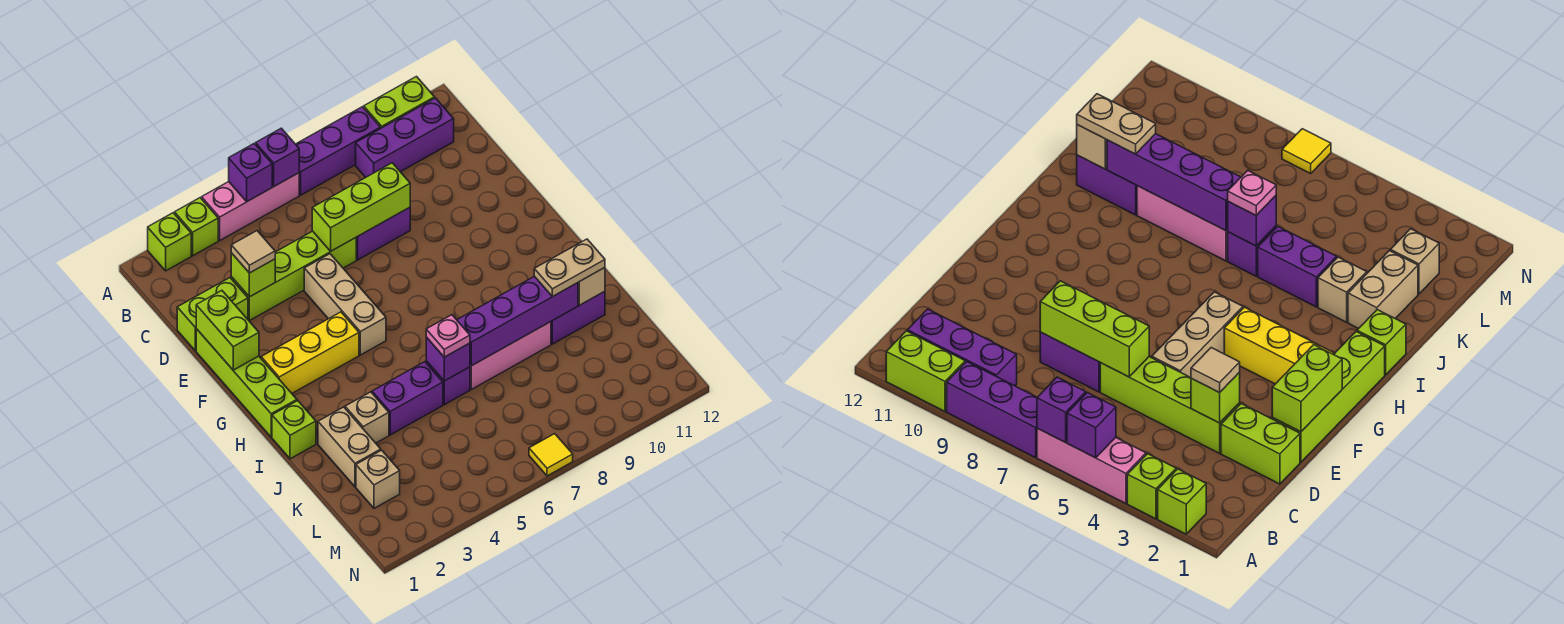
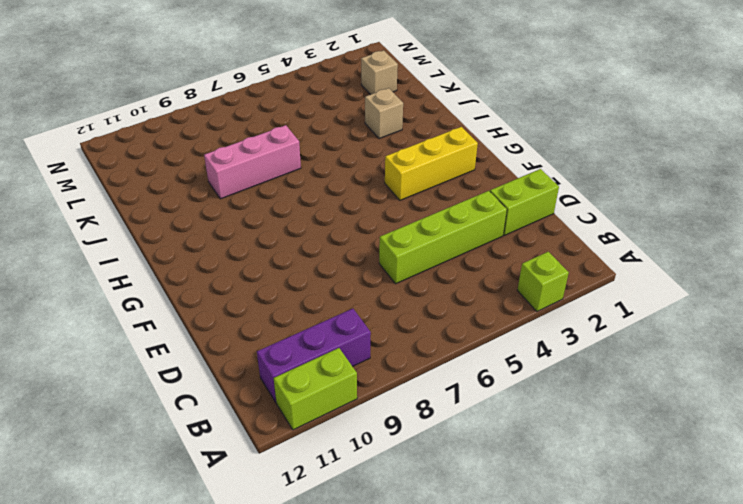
none -> lime brick A2 level 1
none -> pink brick A4:A6 level 1
none -> purple brick A7:A9 level 1
none -> purple brick D7:D8 level 1

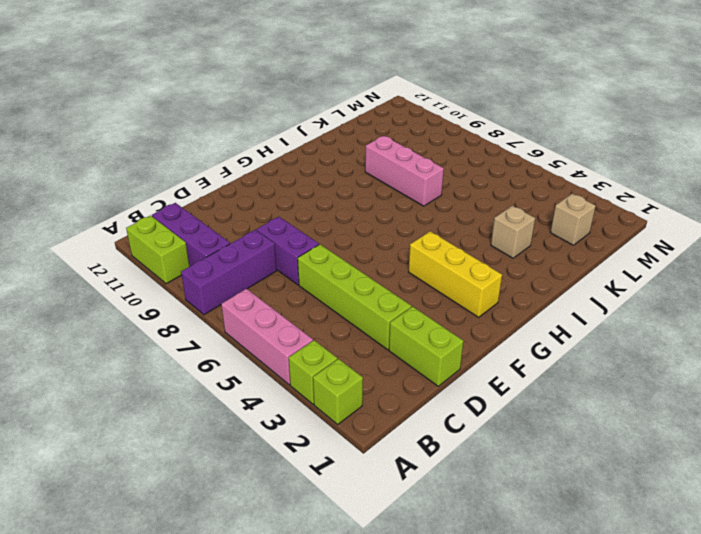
purple brick A8:C8 level 1 -> purple brick A7:A9 level 1
none -> lime brick E1:H1 level 1
none -> tan brick E5:G5 level 1
none -> lime brick I1 level 1
none -> tan brick J2:K2 level 1

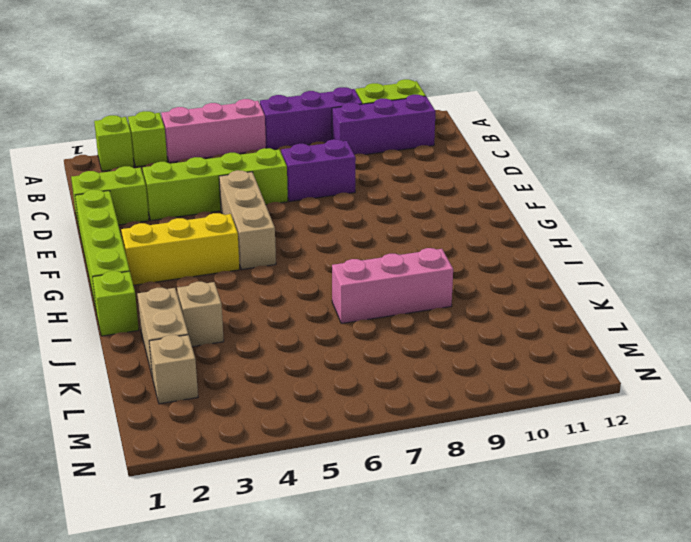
none -> purple brick J4:J5 level 1
none -> purple brick J6 level 1
none -> purple brick J10:J11 level 1
none -> yellow tile N7 level 1

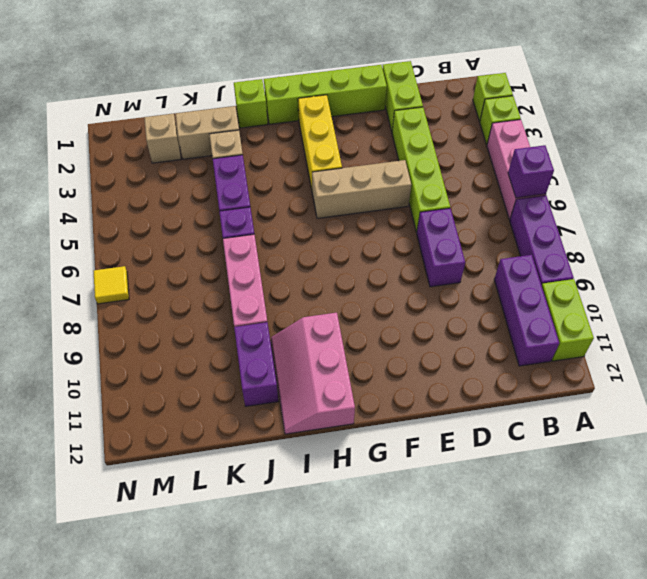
pink slope H10:I12 level 1 top H -> none
none -> purple brick A5 level 2
none -> lime brick D3 level 2
none -> lime brick D6:D8 level 2
none -> lime brick E1:F1 level 2

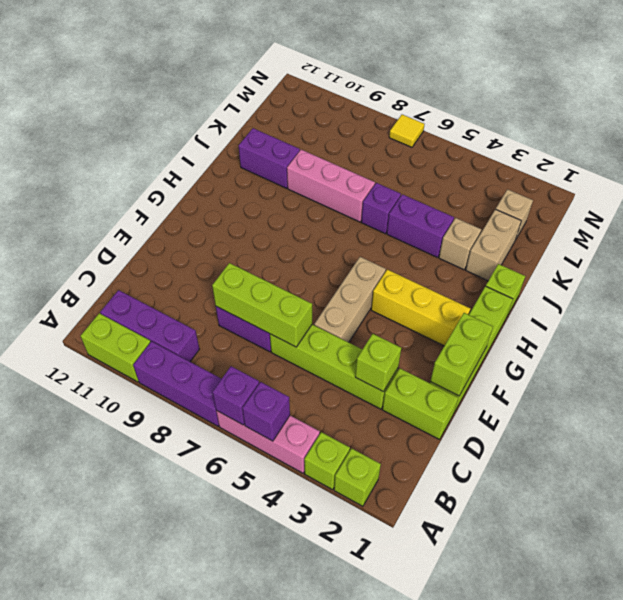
none -> purple brick J6 level 2
none -> purple brick J7:J10 level 2
none -> tan brick J11 level 2
none -> tan tile D3 level 3

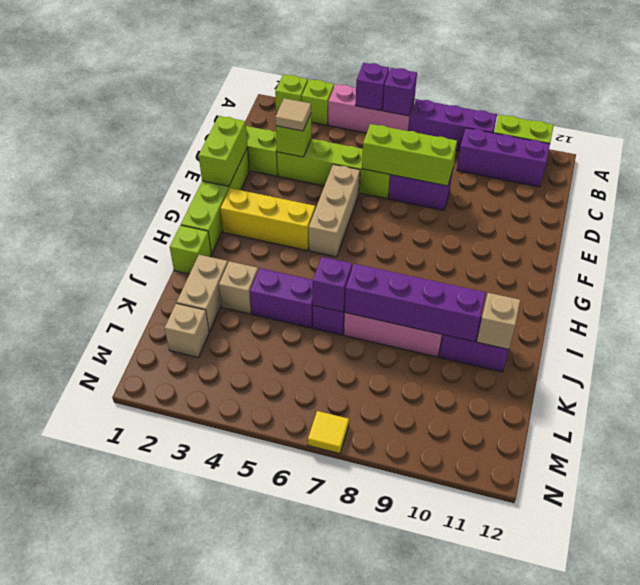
none -> pink plate J6 level 3
none -> tan plate J10:J11 level 3

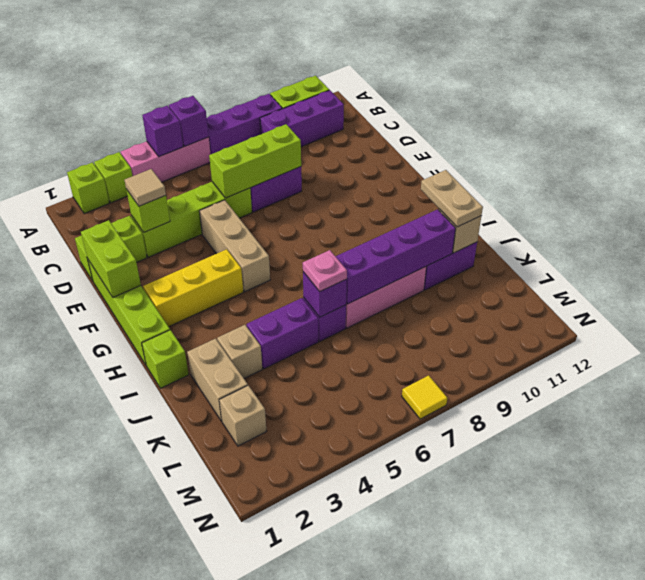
tan plate I11:J11 level 3 -> tan plate J10:J11 level 3

